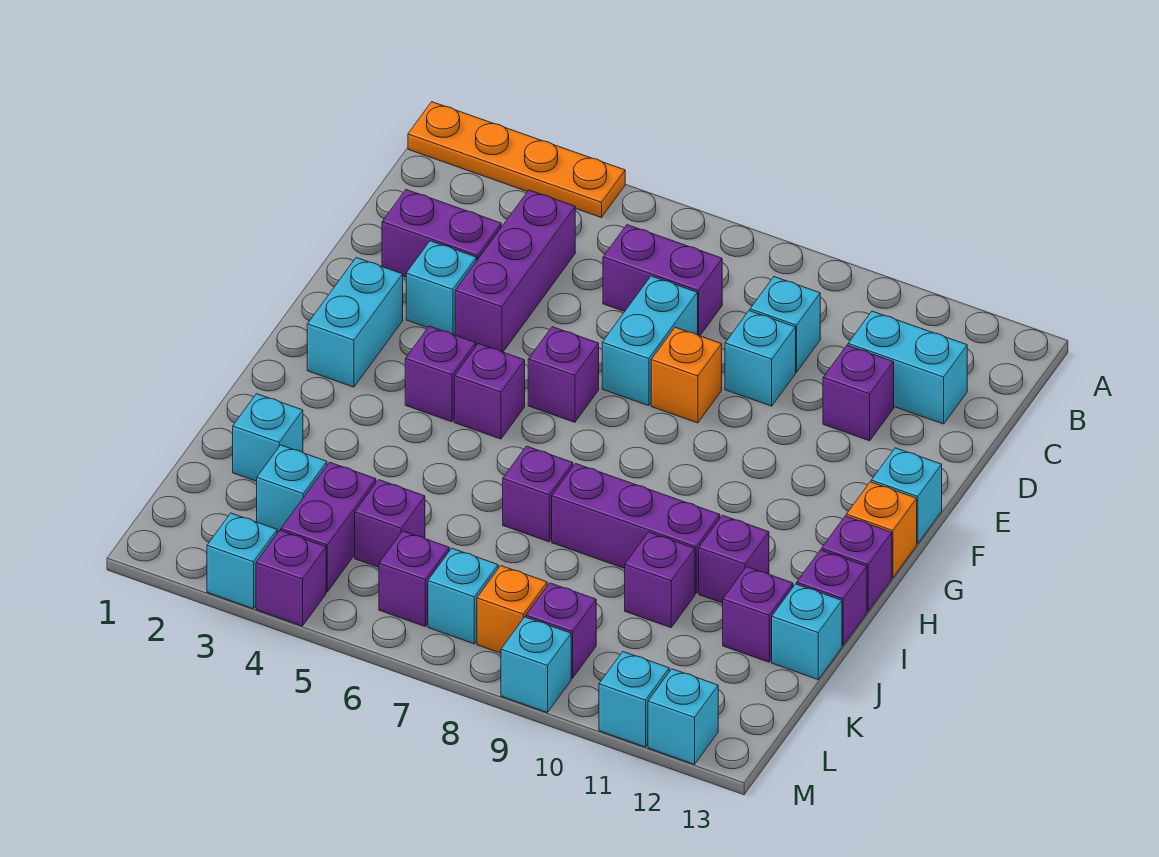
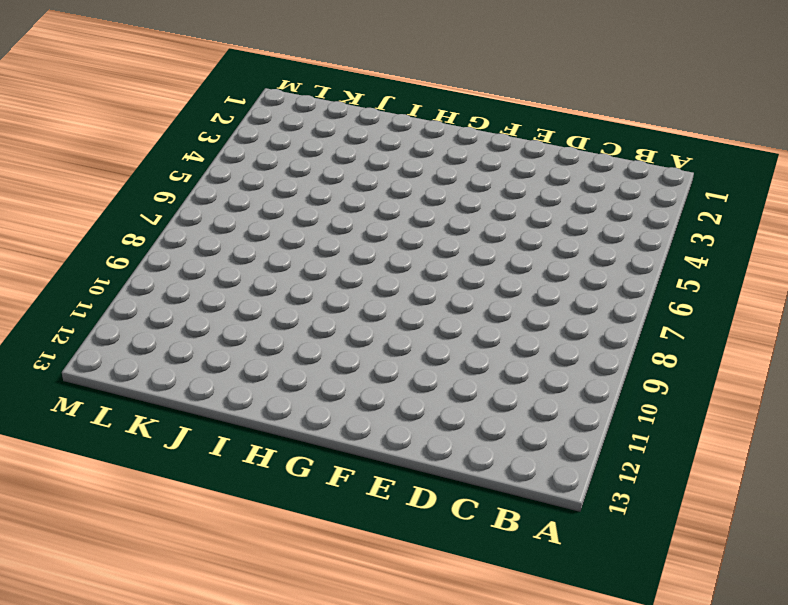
none -> orange plate A1:A4 level 1
none -> purple brick C4:E4 level 1
none -> purple brick C6:C7 level 1
none -> cyan brick C9 level 1

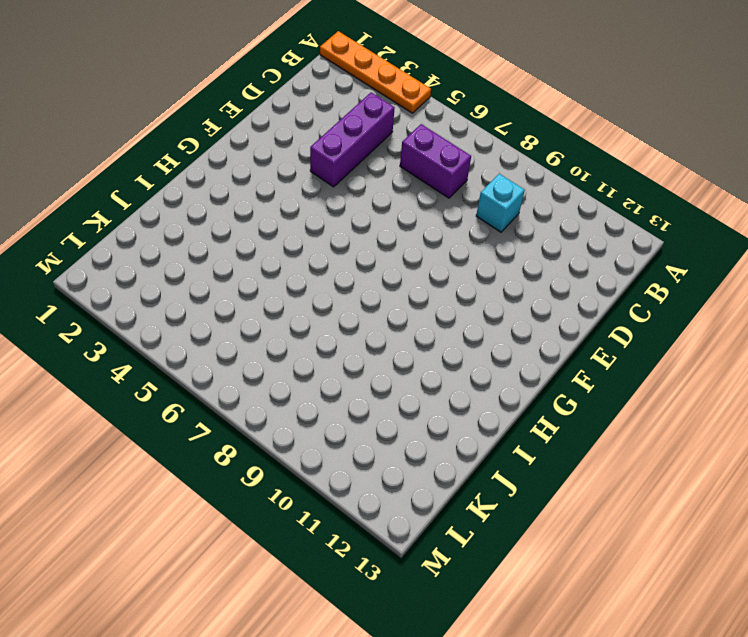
none -> cyan brick C11:C12 level 1
none -> purple brick D2:D3 level 1
none -> cyan brick D7:E7 level 1
none -> cyan brick D9 level 1

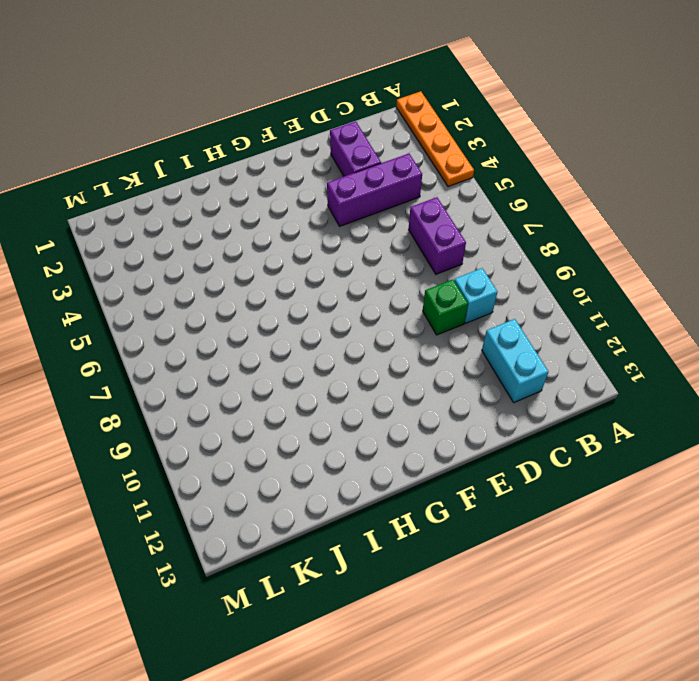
green brick D9 level 1 -> cyan brick D9 level 1
none -> cyan brick D7:E7 level 1
none -> purple brick D11 level 1
none -> cyan brick E3 level 1
none -> orange brick E8 level 1

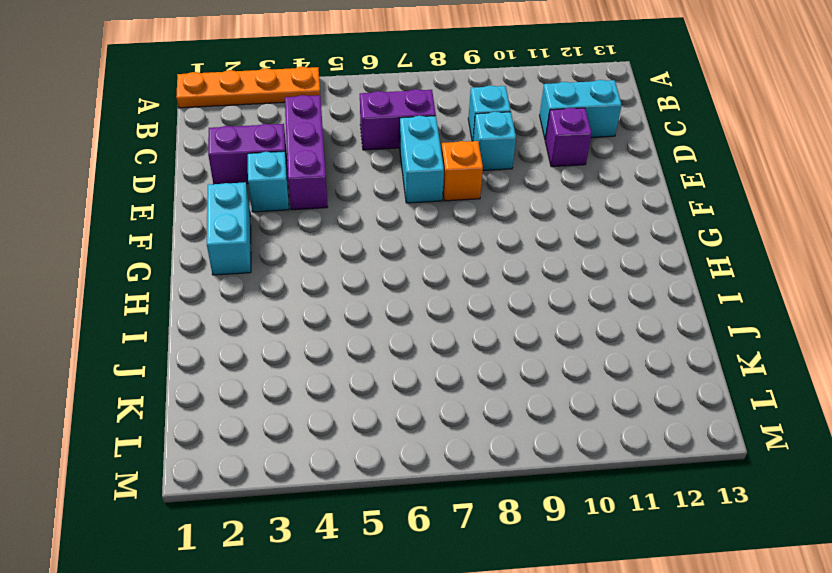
none -> purple brick F6 level 1
none -> cyan brick F13 level 1
none -> purple brick G4 level 1
none -> purple brick G5 level 1

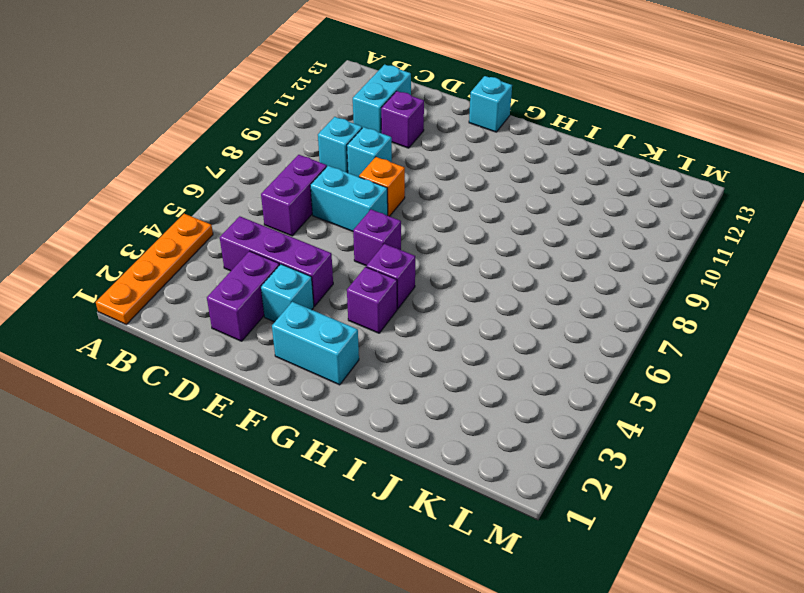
none -> orange brick G13 level 1
none -> purple brick H13 level 1
none -> purple brick I7 level 1
none -> purple brick I8:I10 level 1

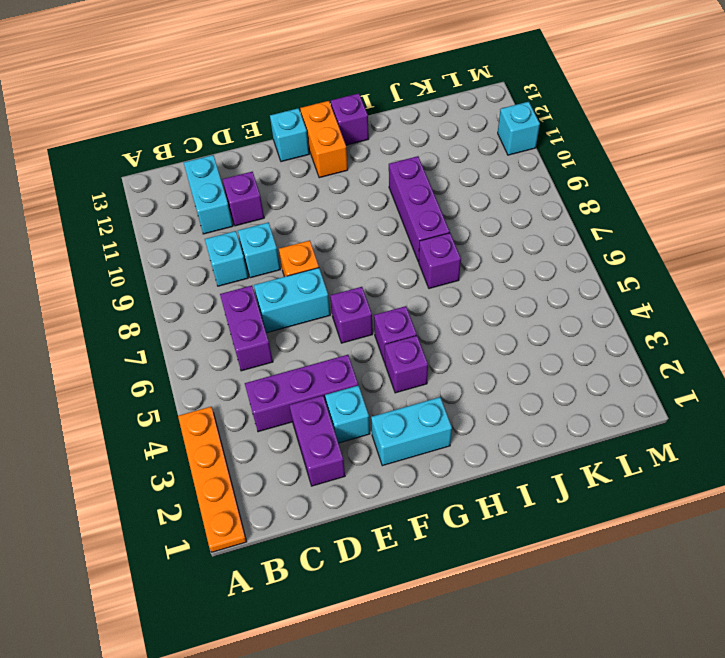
orange brick G12:G13 level 1 -> orange brick G13 level 1
none -> purple brick I11 level 1
none -> purple brick I13 level 1
none -> cyan brick J2 level 1
none -> purple brick J10 level 1

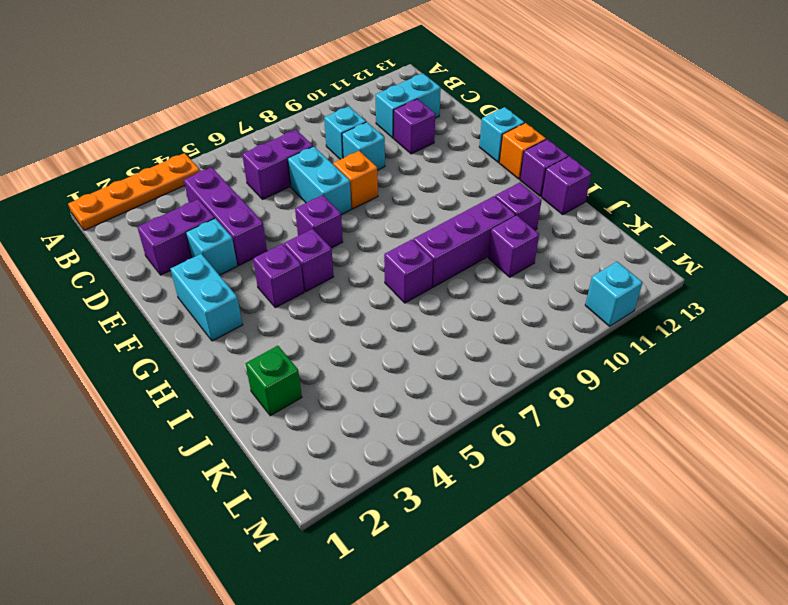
green brick J2 level 1 -> cyan brick J2 level 1
none -> purple brick J12 level 1
none -> cyan brick J13 level 1
none -> cyan brick K3 level 1
none -> purple brick K4:L4 level 1

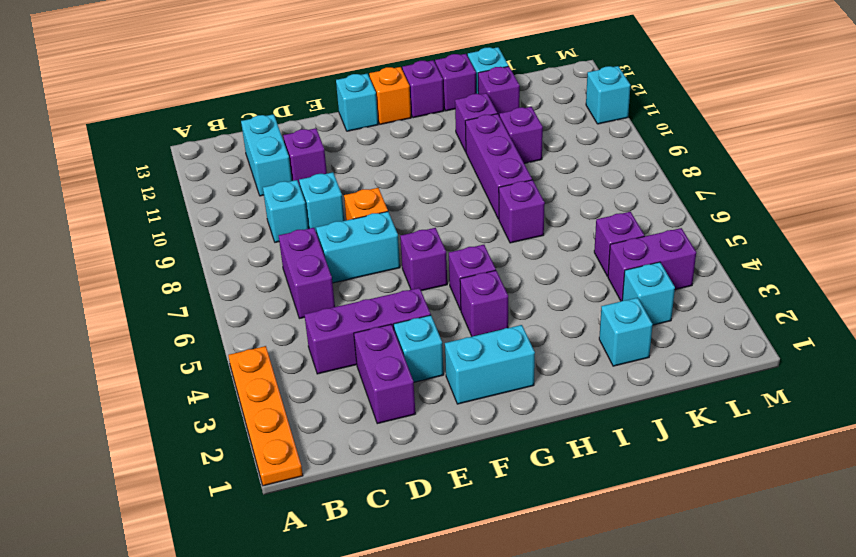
none -> purple brick L6 level 1
none -> cyan brick L7 level 1
none -> orange brick L8 level 1
none -> purple brick L9 level 1

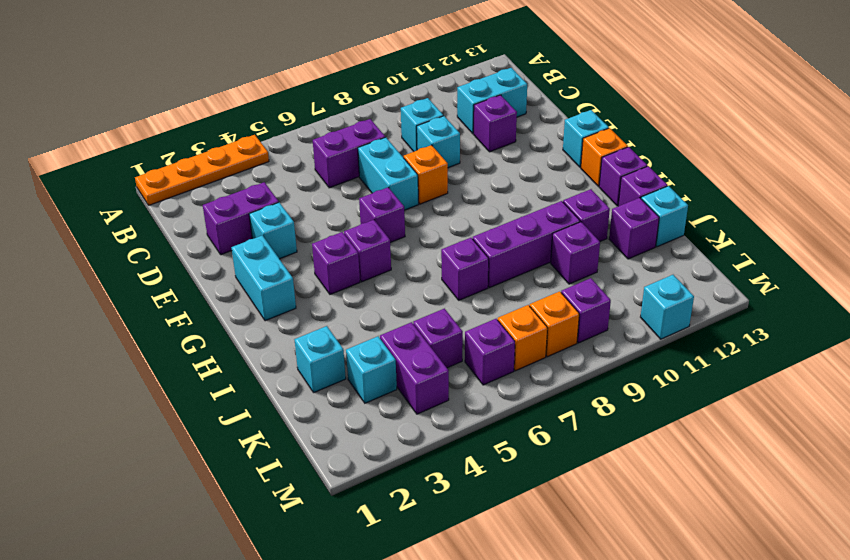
orange brick L7 level 1 -> cyan brick L7 level 1
none -> purple brick C4:E4 level 1
none -> cyan brick M3 level 1
none -> purple brick M4 level 1
none -> cyan brick M9 level 1

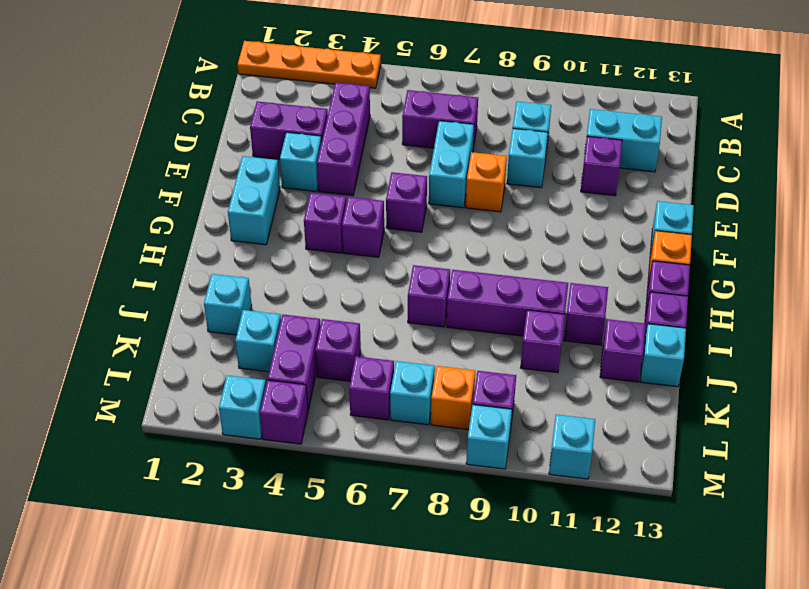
none -> cyan brick M12 level 1

